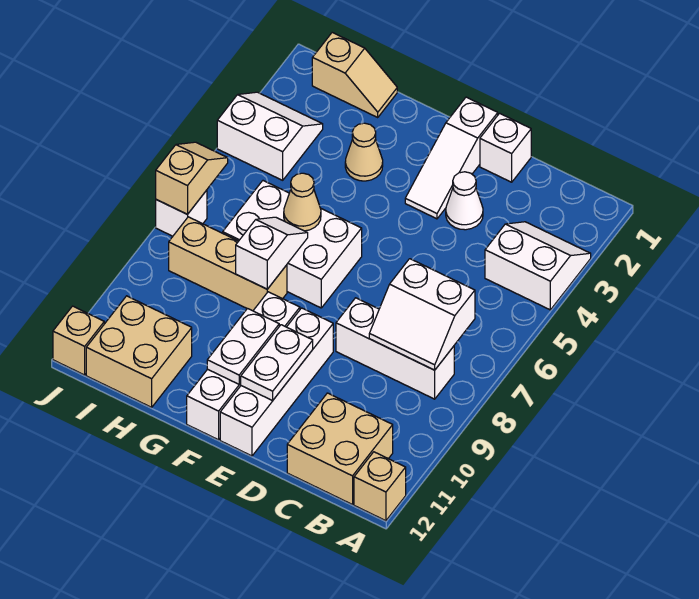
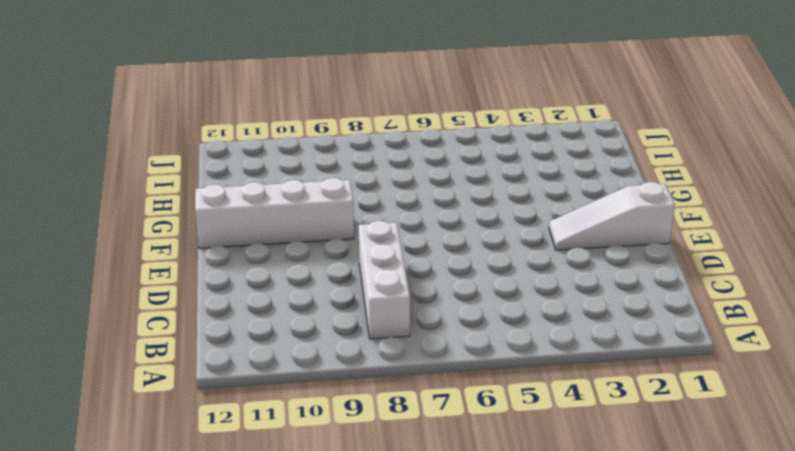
none -> white slope A3:B4 level 1 top 4
none -> tan brick A12 level 1
none -> tan brick B11:C12 level 1

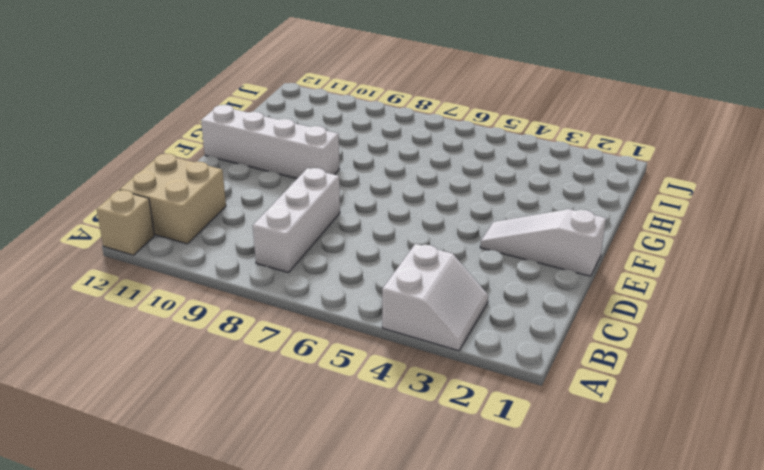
none -> white brick D1 level 1
none -> white cone D3 level 1
none -> white brick E9:E12 level 1

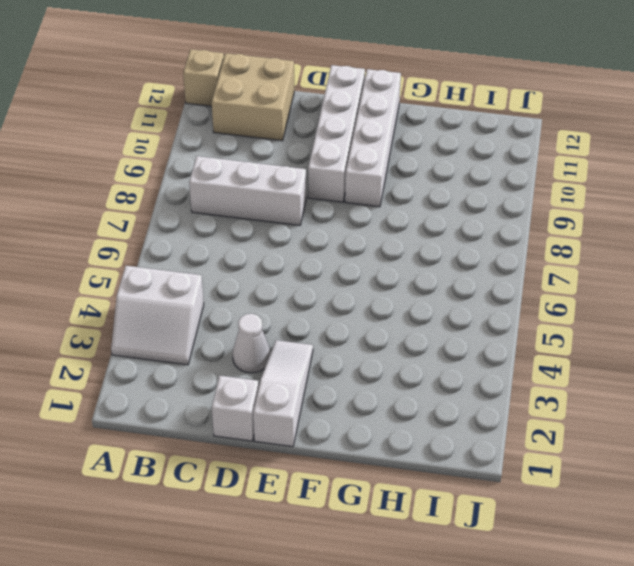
none -> white brick F6:H7 level 1
none -> tan cone G3 level 1
none -> tan brick G8:I8 level 1

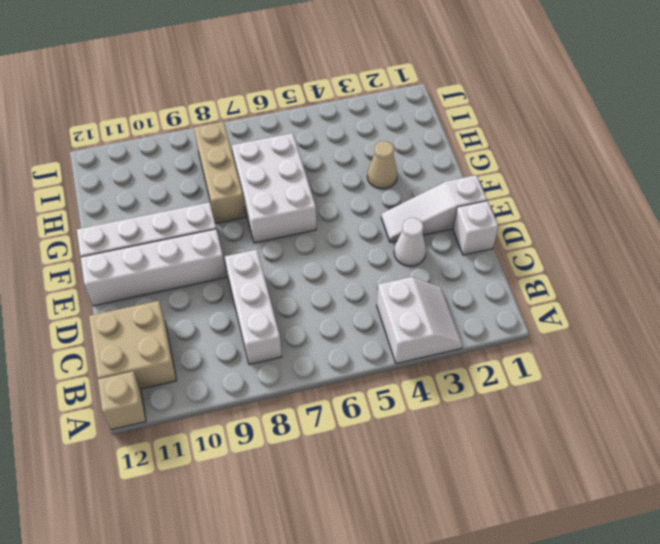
none -> tan slope H1:I1 level 1 top I
none -> tan brick H11:I12 level 1
none -> white slope I3:J4 level 1 top 4

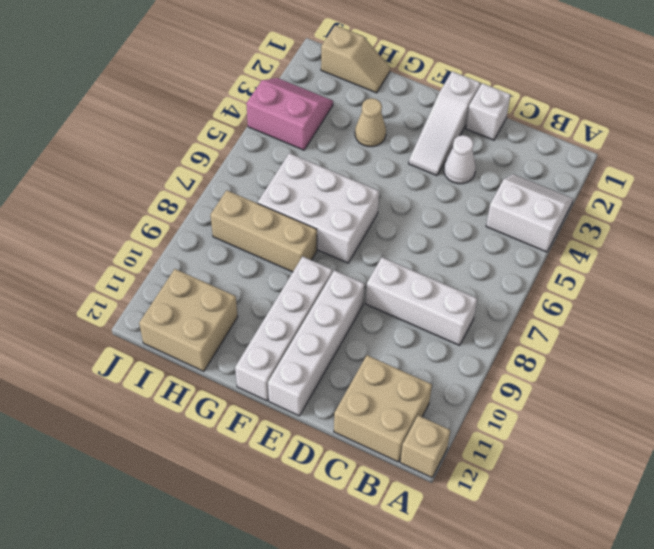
pink slope I3:J4 level 1 top 4 -> white slope I3:J4 level 1 top 4
none -> white brick J7 level 1
none -> tan brick J12 level 1
none -> white slope B7:C8 level 2 top 7

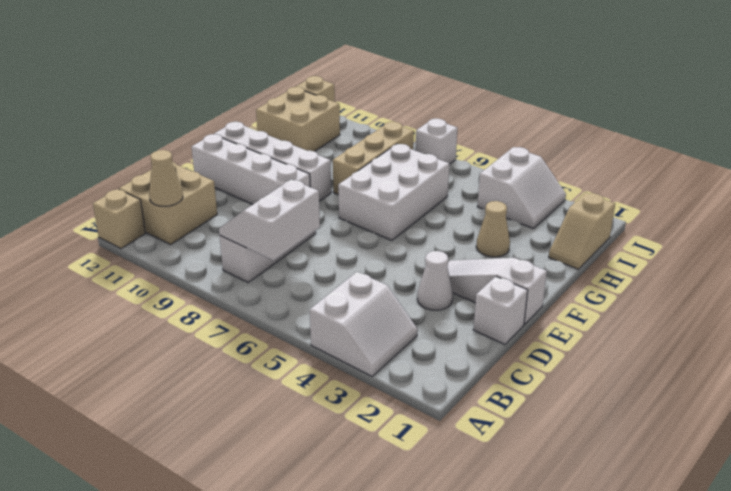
tan cone B11 level 2 -> tan cone G6 level 2
none -> white plate E10:E11 level 2
none -> white plate F10:F11 level 2
none -> white slope G7:G8 level 2 top 8

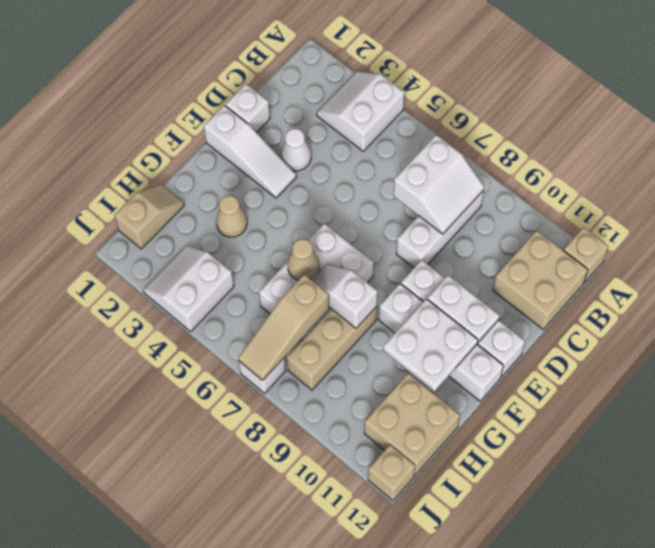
white plate F10:G11 level 2 -> white plate F10:F11 level 2
tan slope H7:J7 level 2 top H -> tan slope J6:J7 level 2 top 7

